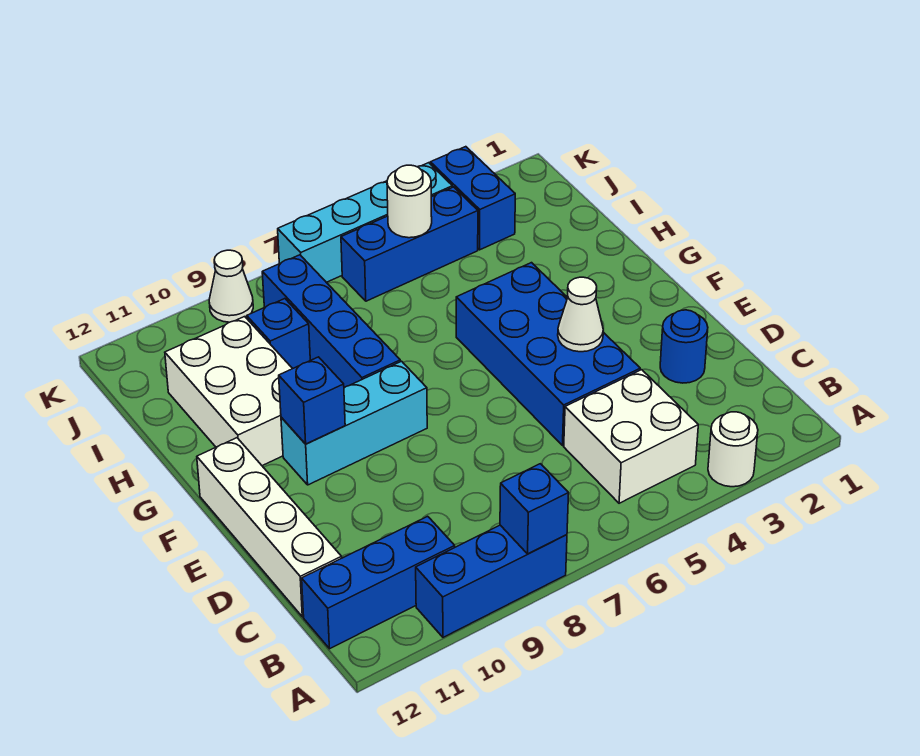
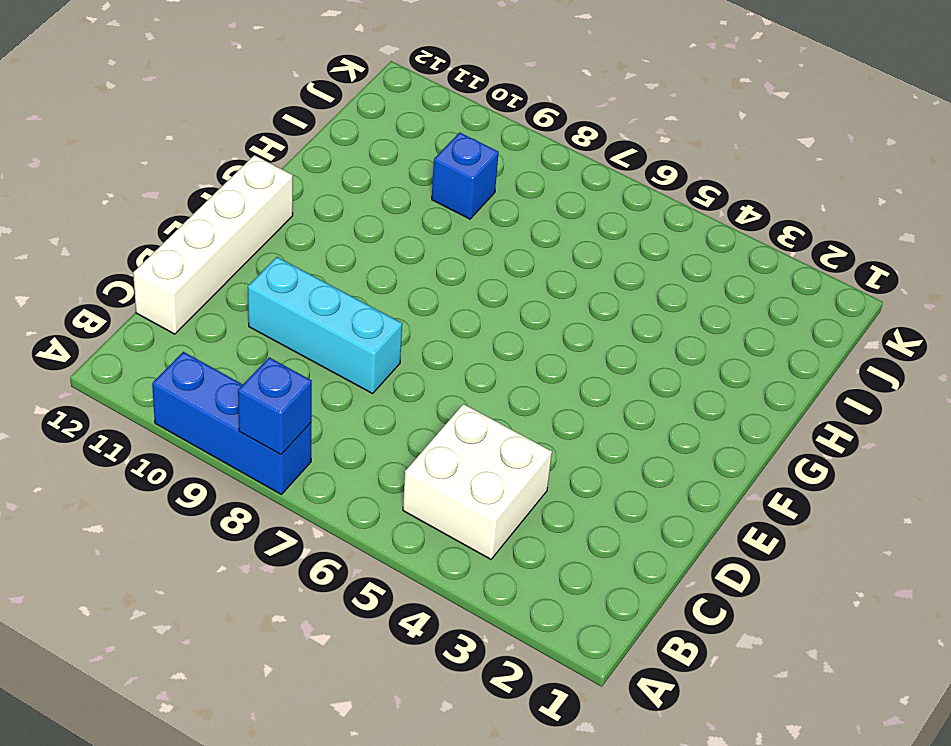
cyan brick D8:D10 level 1 -> cyan brick F8:F10 level 1
none -> white round brick A3 level 1
none -> blue brick B10:B12 level 1
none -> blue round brick D2 level 1

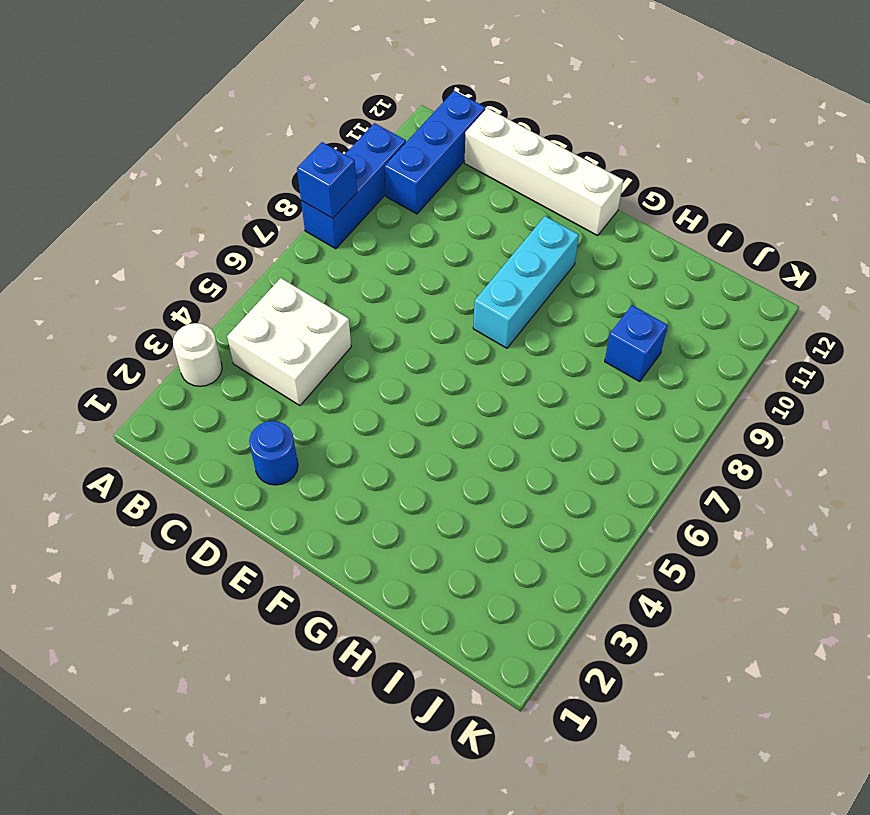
none -> blue brick D4:G5 level 1
none -> blue brick G8:J8 level 1
none -> white brick G10:I11 level 1

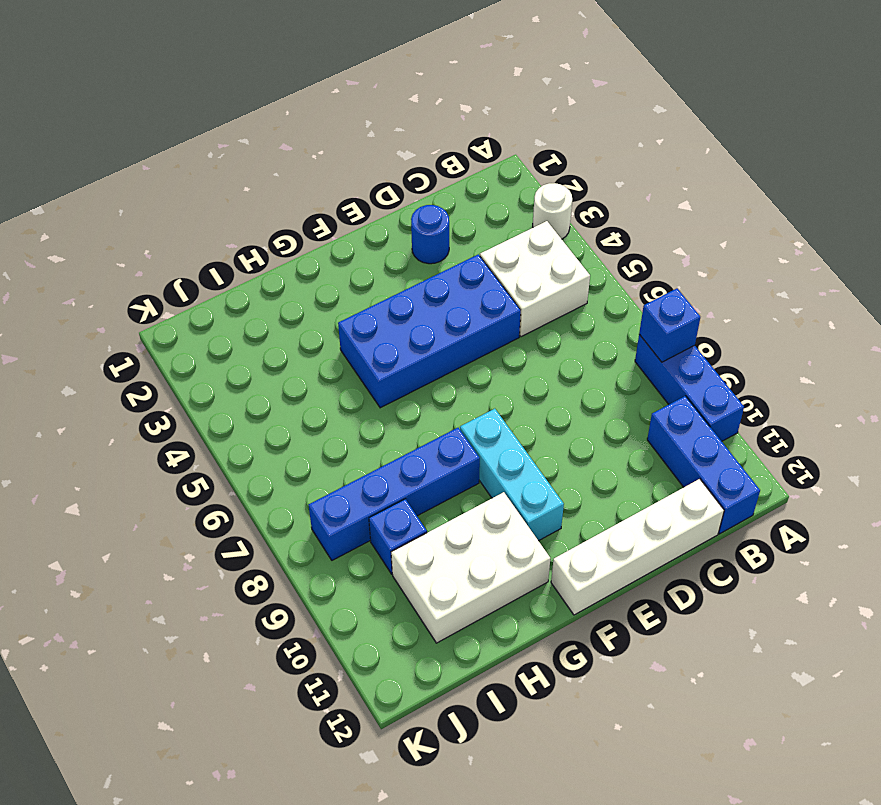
none -> blue brick J3:K3 level 1
none -> blue brick J4:J6 level 1
none -> cyan brick K4:K7 level 1

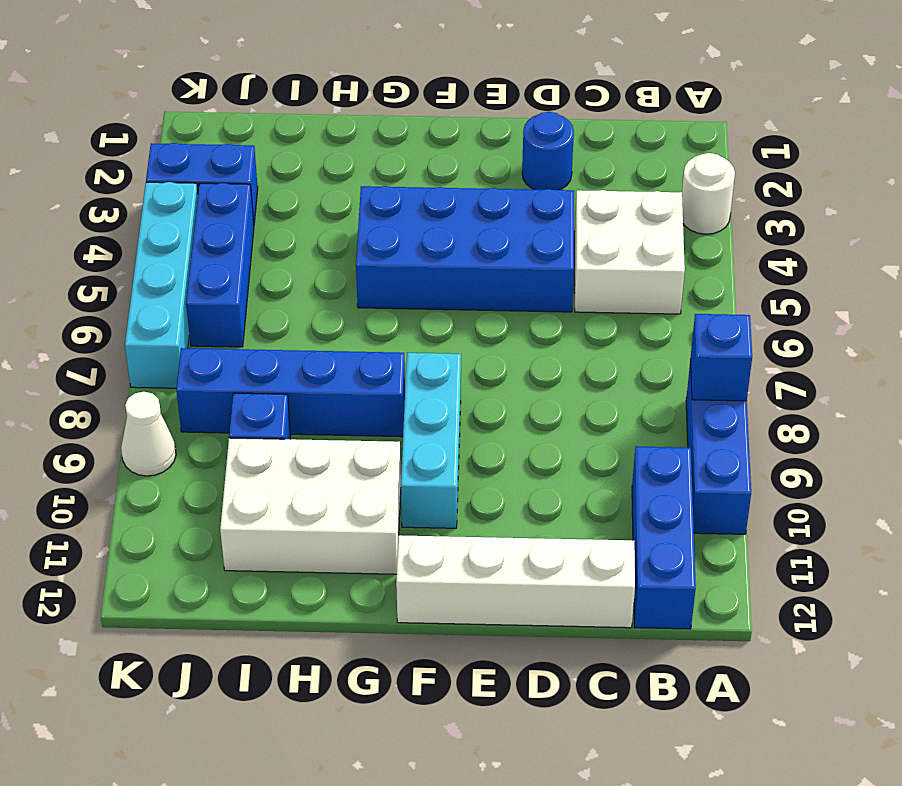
none -> white cone E4 level 2
none -> blue brick F10 level 2
none -> white round brick J5 level 2

